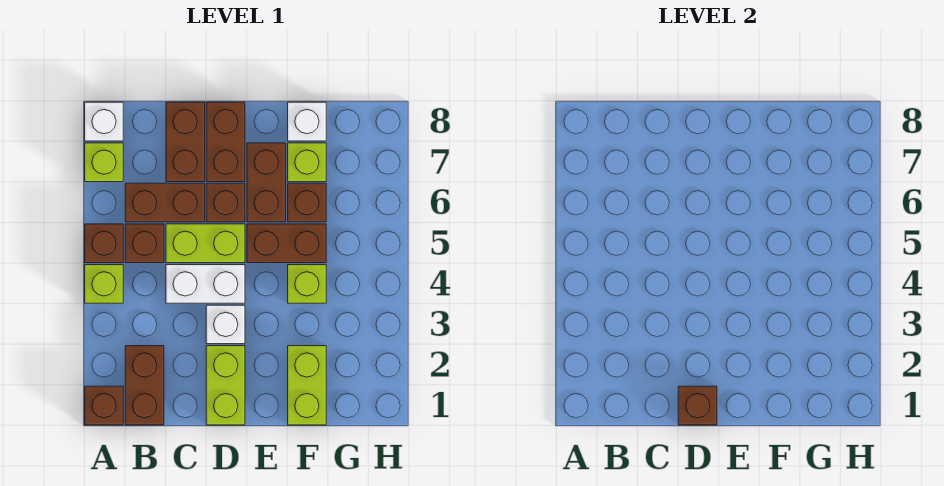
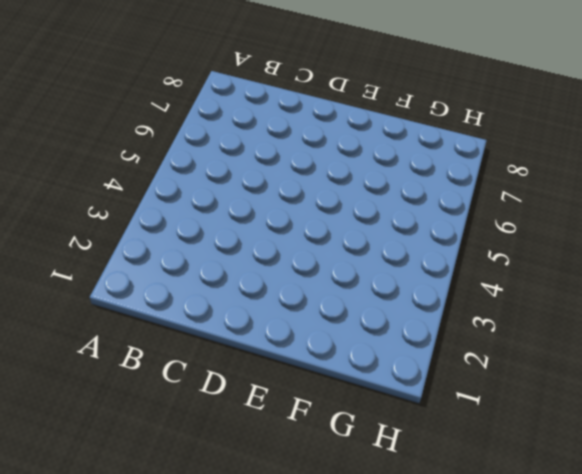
none -> brown brick A1 level 1
none -> lime brick A4 level 1
none -> brown brick A5 level 1

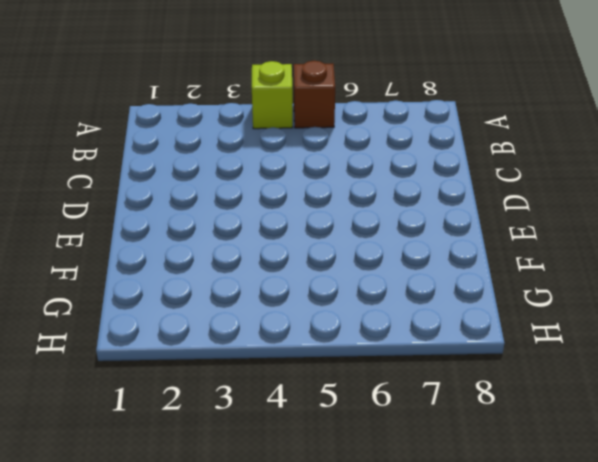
none -> brown brick A1 level 1
none -> lime brick A7 level 1
none -> white brick A8 level 1

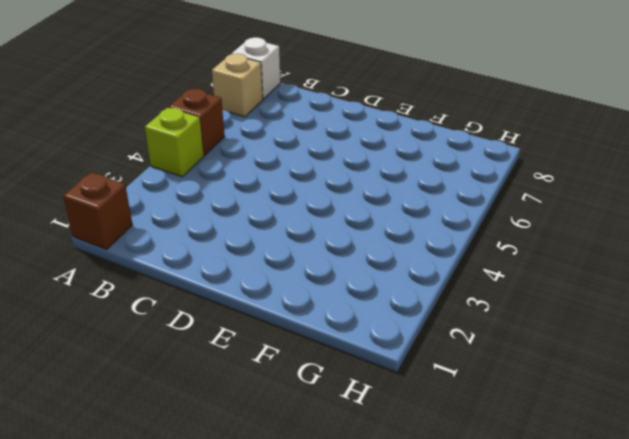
tan brick A7 level 1 -> lime brick A7 level 1
none -> brown brick B1:B2 level 1
none -> brown brick B5 level 1
none -> brown brick B6:C6 level 1

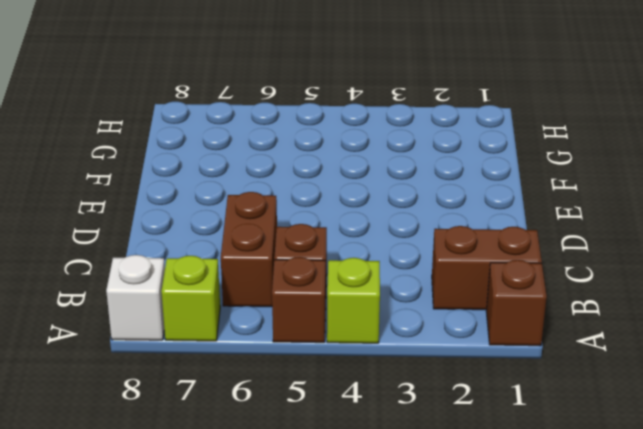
none -> white brick C4:D4 level 1
none -> lime brick C5:D5 level 1
none -> brown brick C7:C8 level 1

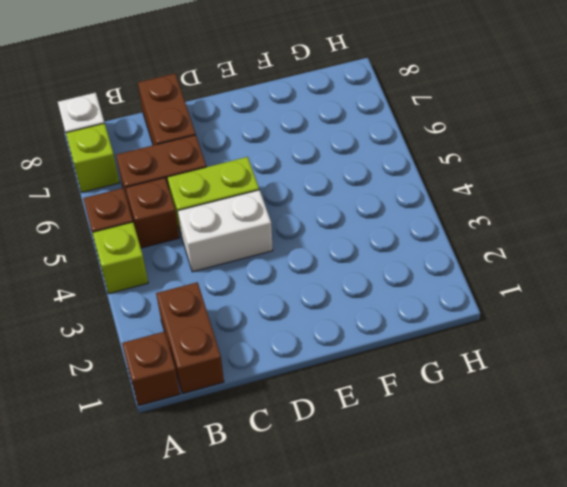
none -> lime brick D1:D2 level 1
none -> white brick D3 level 1
none -> brown brick D6 level 1

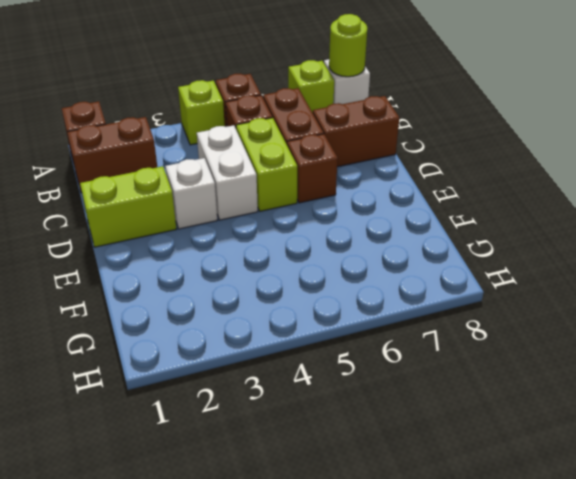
lime round brick A8 level 2 -> none
none -> brown brick D7:D8 level 1
none -> brown brick E5:F5 level 1
none -> brown brick E6:E7 level 1

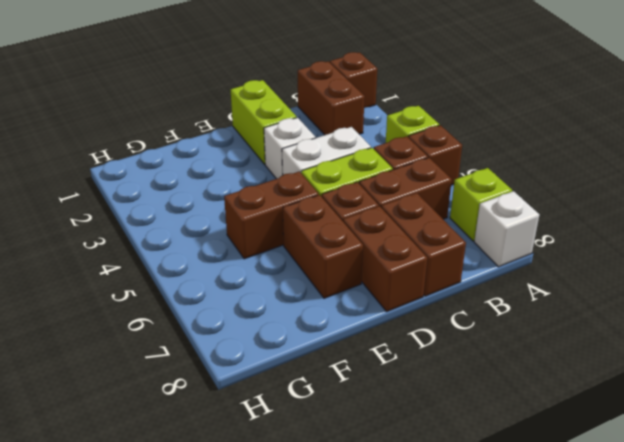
none -> lime brick F1:F2 level 1
none -> lime brick F4 level 1
none -> brown brick F6 level 1

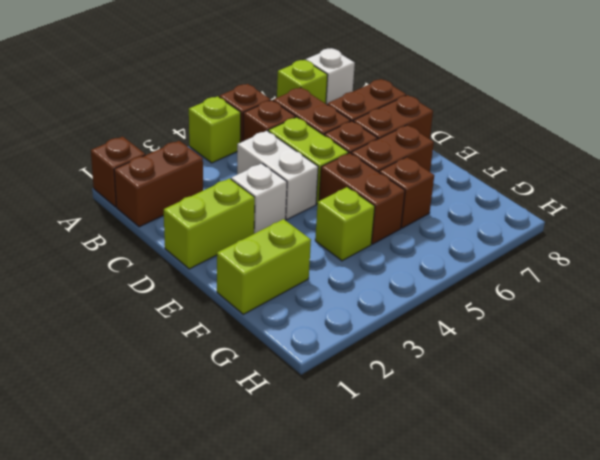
none -> lime brick F7 level 1
none -> white brick F8 level 1
none -> brown brick D1 level 2

